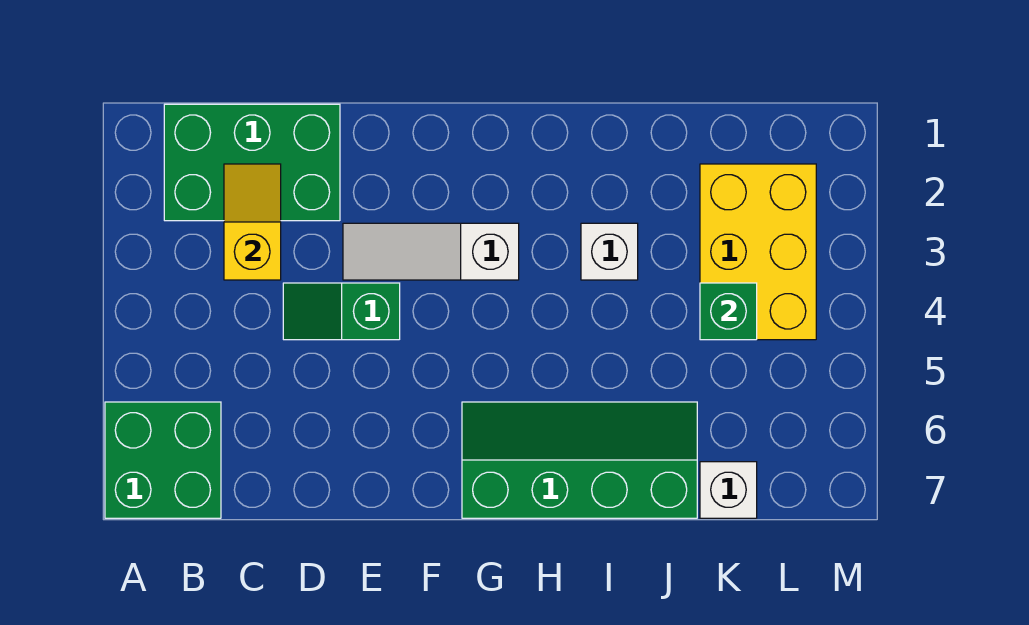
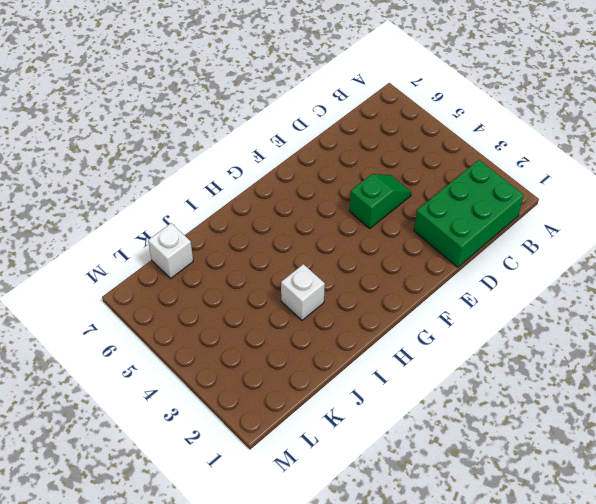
none -> green brick A6:B7 level 1
none -> white slope E3:G3 level 1 top G

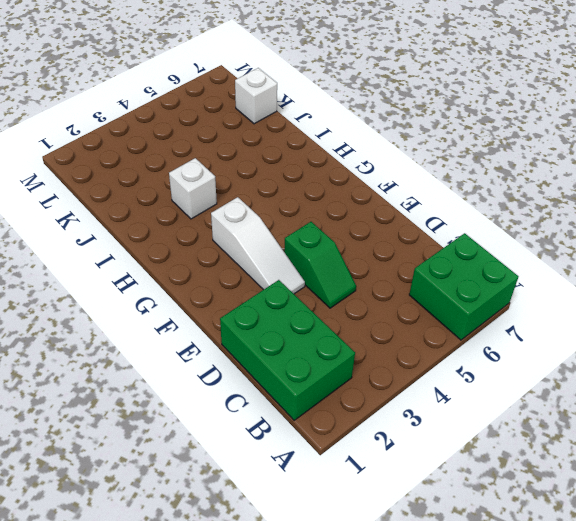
none -> green slope G6:J7 level 1 top 7
none -> yellow brick K2:L4 level 1

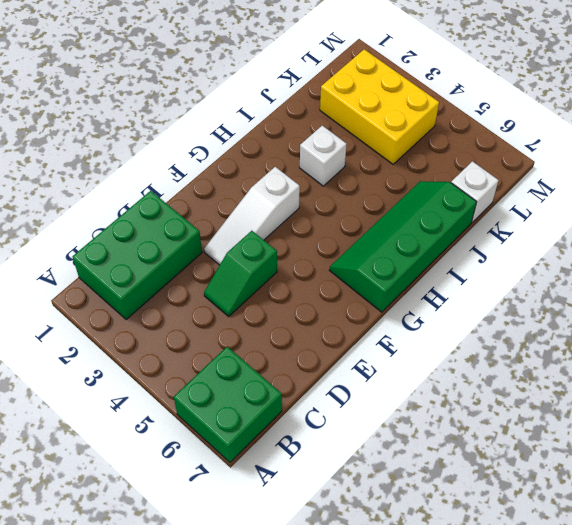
none -> yellow slope C2:C3 level 2 top 3
none -> green brick K4 level 2

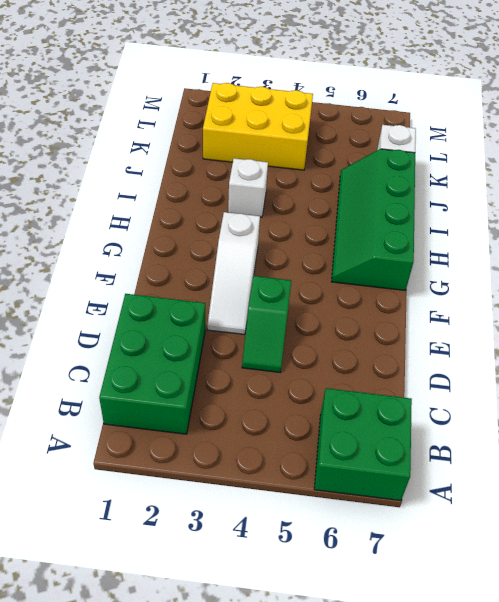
none -> yellow slope C2:C3 level 2 top 3
none -> green brick K4 level 2

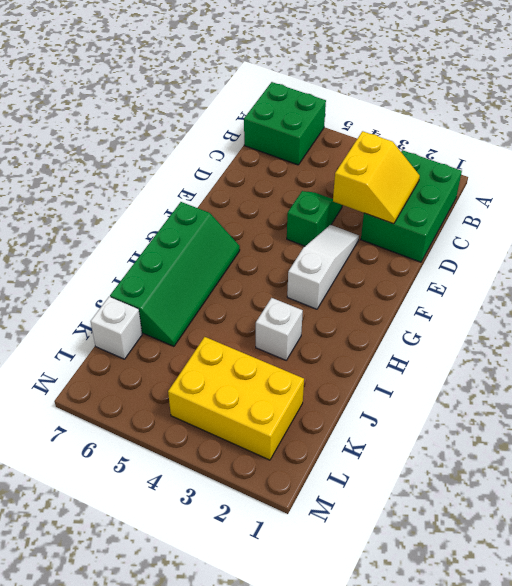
yellow slope C2:D3 level 2 top 3 -> yellow slope C2:C3 level 2 top 3
none -> green brick K4 level 2

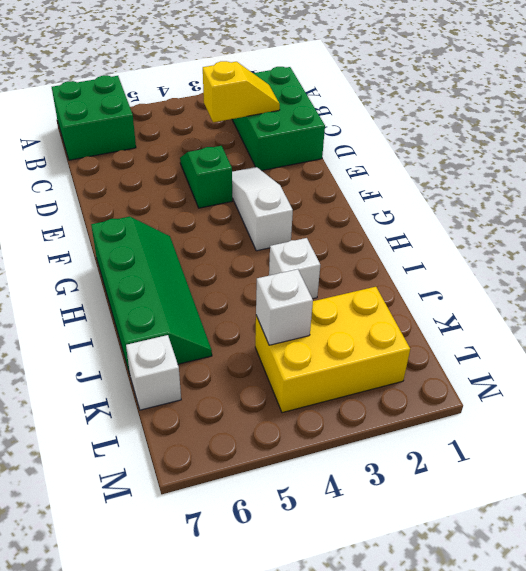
white brick K4 level 2 -> green brick K4 level 2

